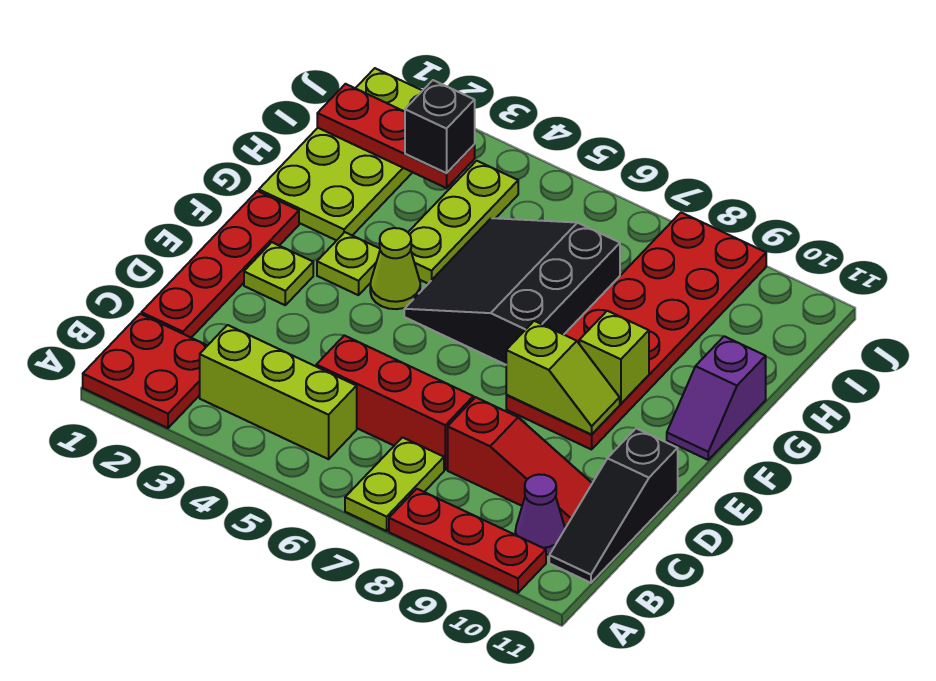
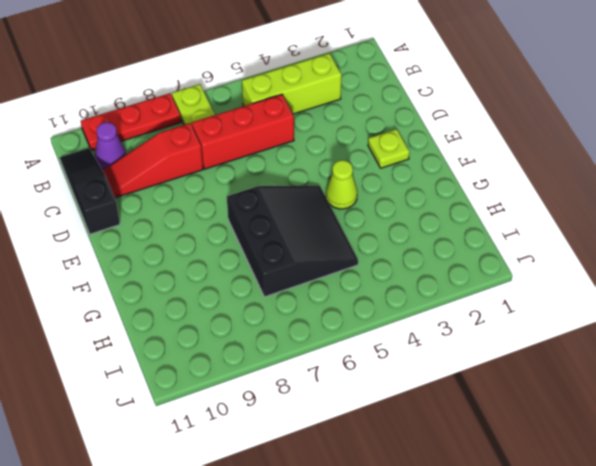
none -> red plate A1:B2 level 1
none -> red plate C1:F1 level 1
none -> red plate E8:J9 level 1

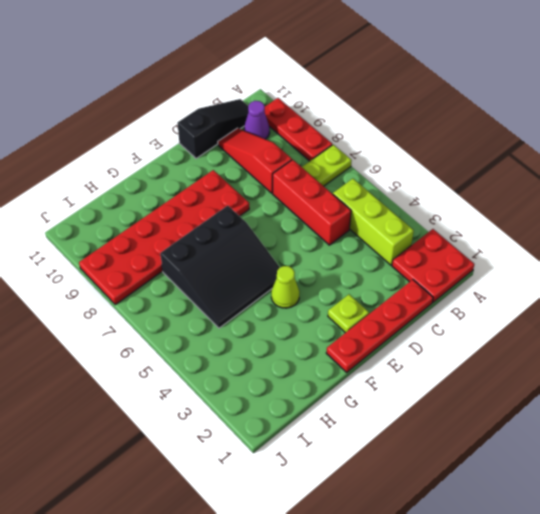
none -> lime plate F3 level 1
none -> purple slope F11:G11 level 1 top G
none -> lime plate G1:J2 level 1

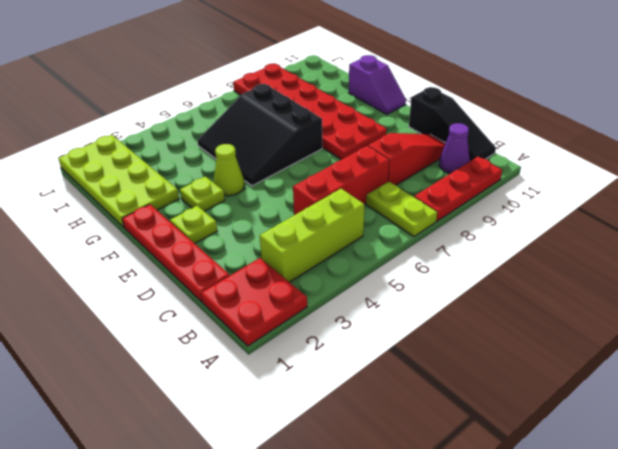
none -> lime plate G4:I4 level 1
none -> lime slope E8:E9 level 2 top 8
none -> lime brick F9 level 2

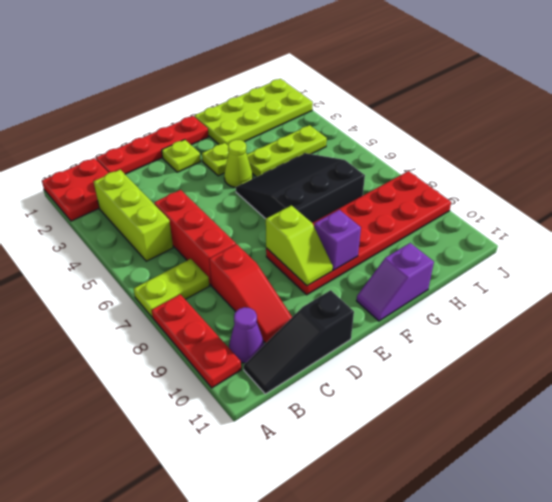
purple brick F9 level 2 -> lime brick F9 level 2
none -> red plate I1:I3 level 2
none -> black brick I3 level 3

